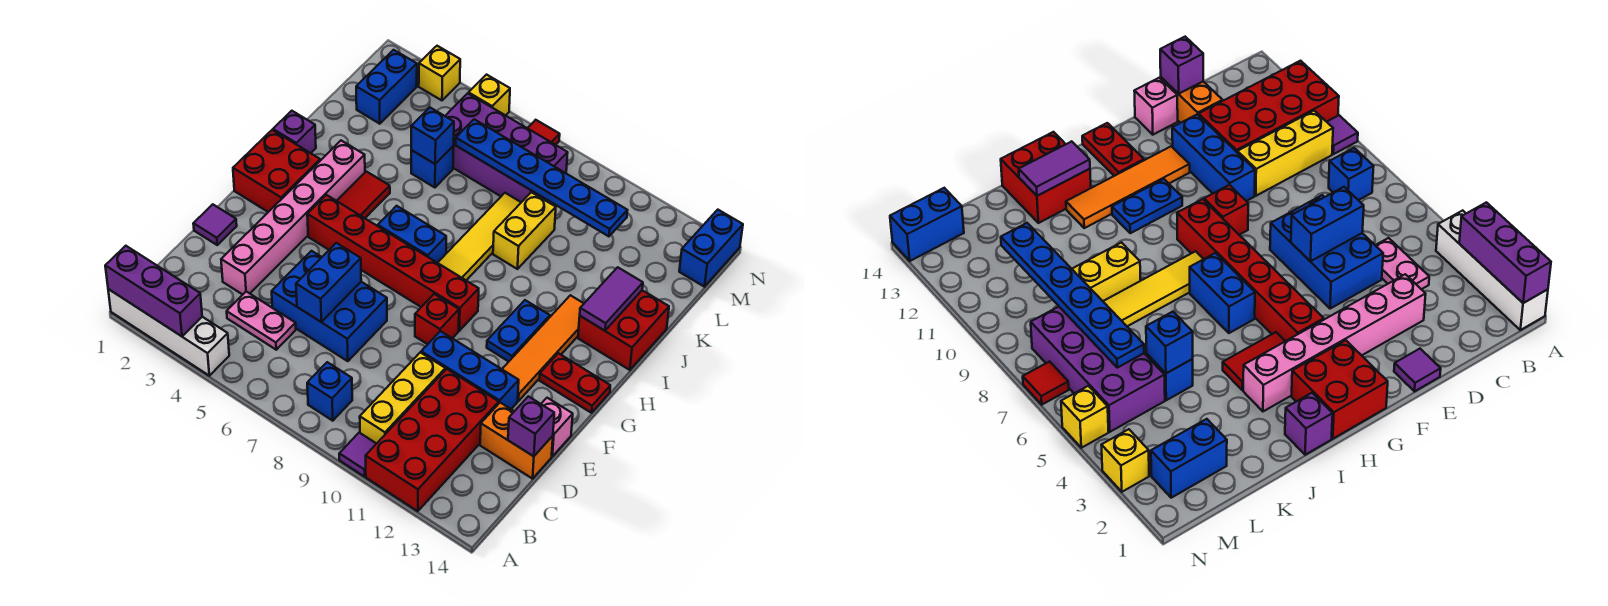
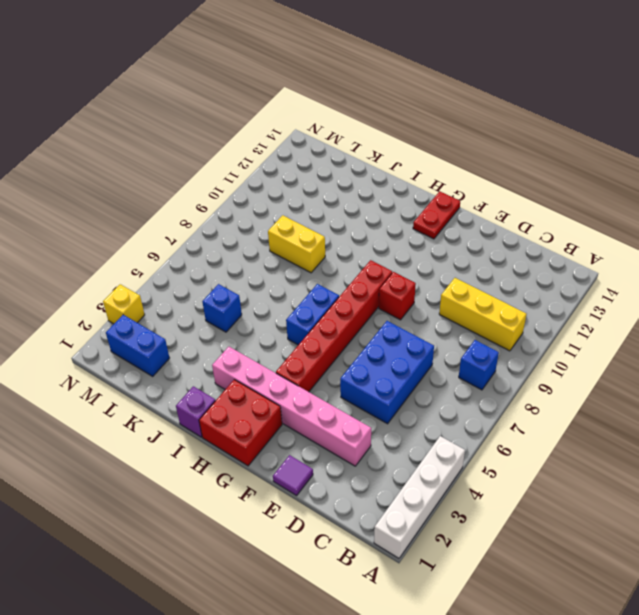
none -> purple tile A10 level 1
none -> red brick A11:D12 level 1
none -> pink plate C4:C5 level 1
none -> orange brick D13:D14 level 1

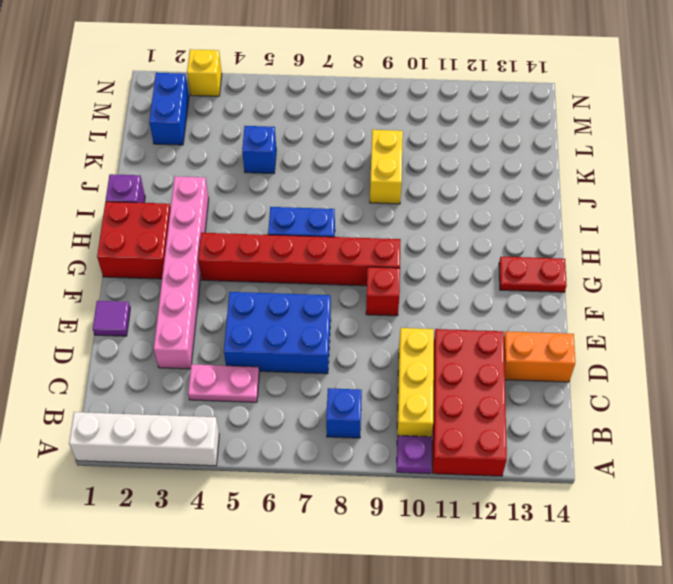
purple plate A10 level 1 -> purple tile A10 level 1
none -> blue brick E10:E12 level 1
none -> pink brick E14 level 1
none -> orange tile F12:I12 level 1
none -> blue plate G11:H11 level 1

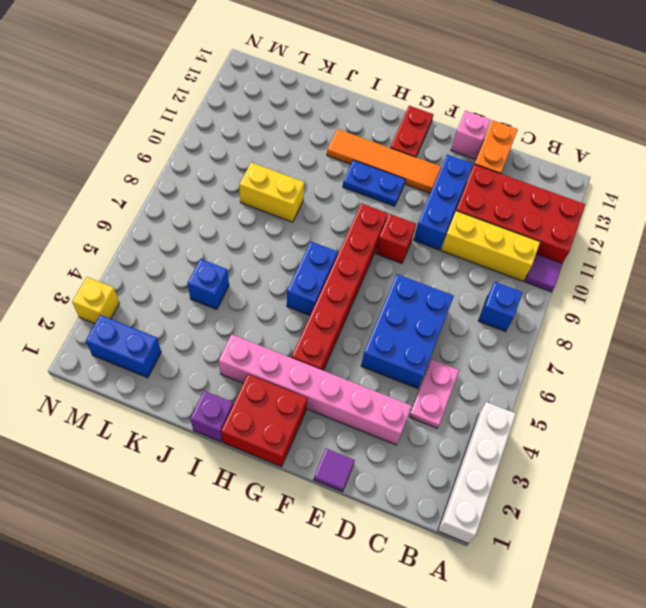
none -> red tile H4:I4 level 1
none -> yellow tile H8:K8 level 1
none -> red brick I13:J14 level 1
none -> purple brick L5:M8 level 1

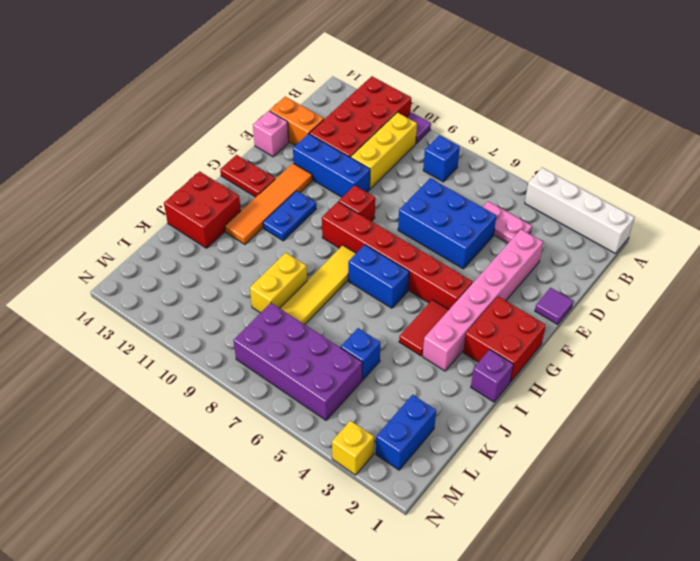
none -> blue brick M14:N14 level 1
none -> yellow brick N5 level 1
none -> red tile N7 level 1
none -> purple brick A1:A3 level 2

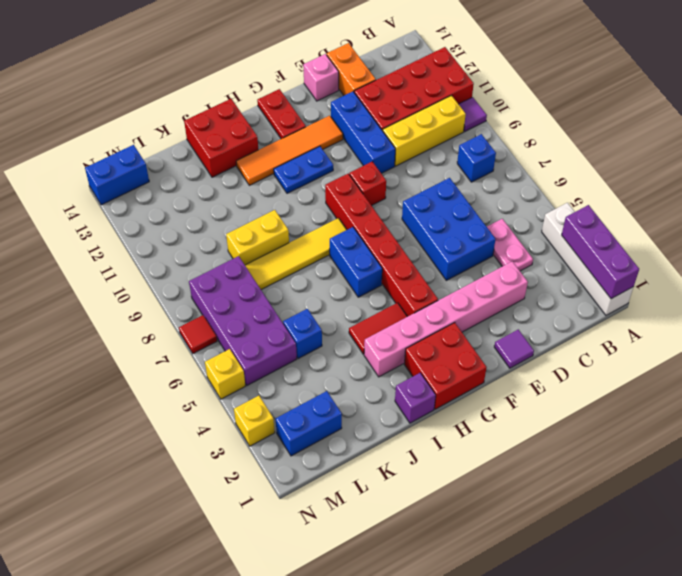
none -> blue brick D6:E6 level 2
none -> purple brick D14 level 2
none -> purple tile I13:J13 level 2
none -> blue brick K5 level 2

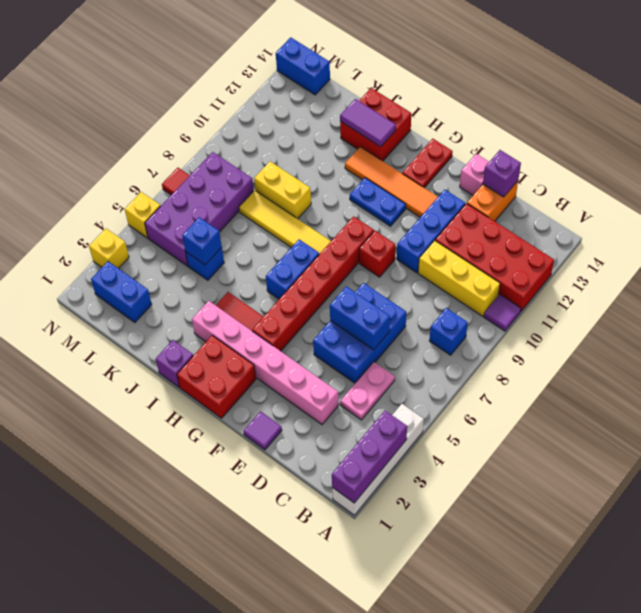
none -> blue plate L6:L11 level 2

